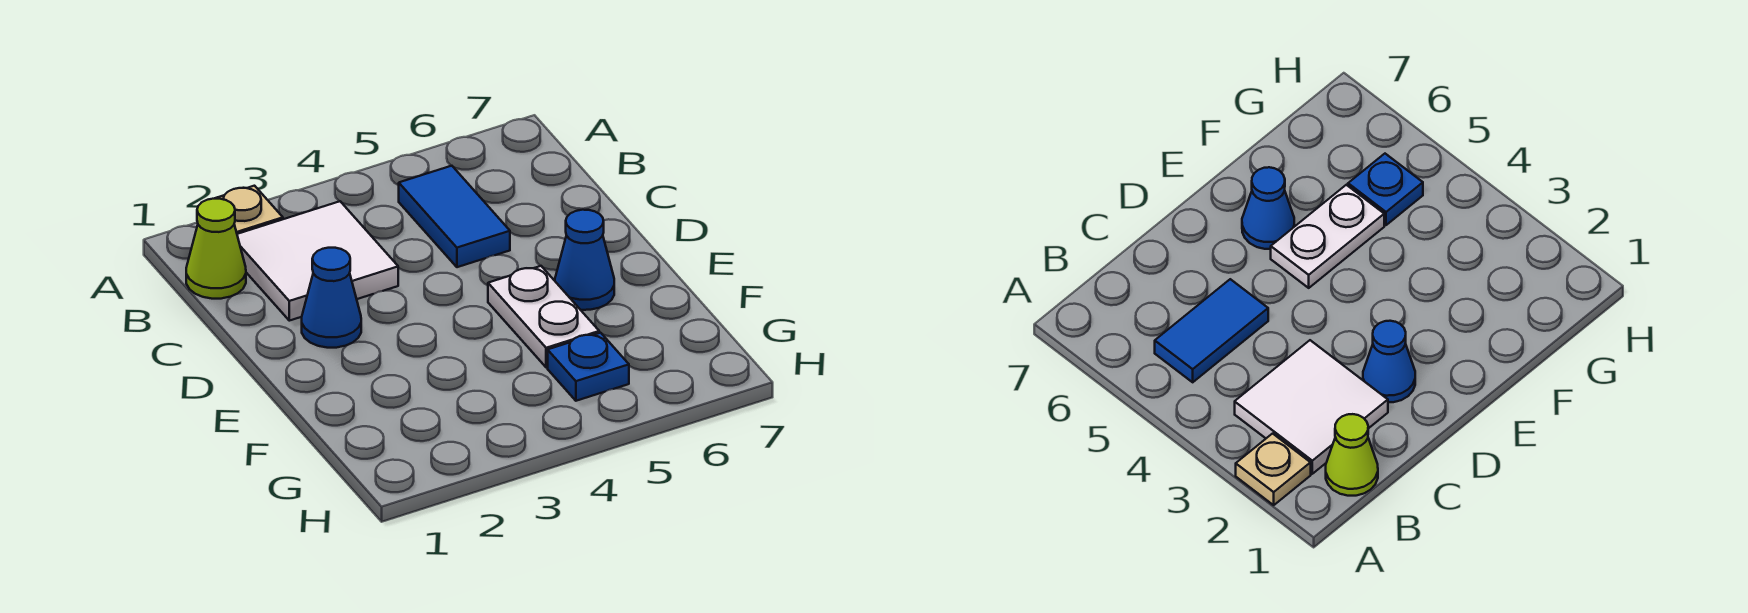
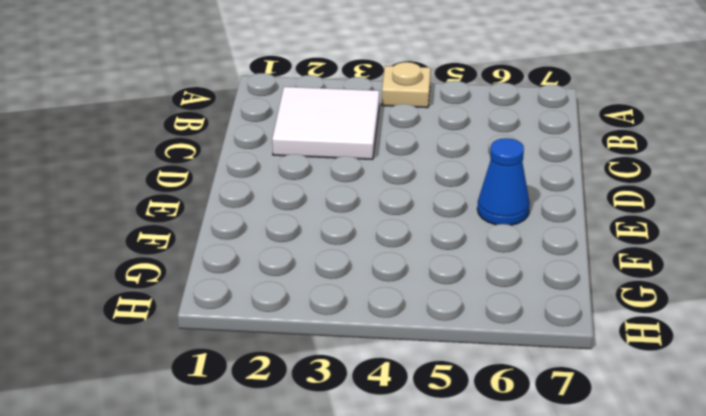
tan plate A4 level 1 -> tan plate A2 level 1
none -> lime cone B1 level 1
none -> blue tile B5:C5 level 1

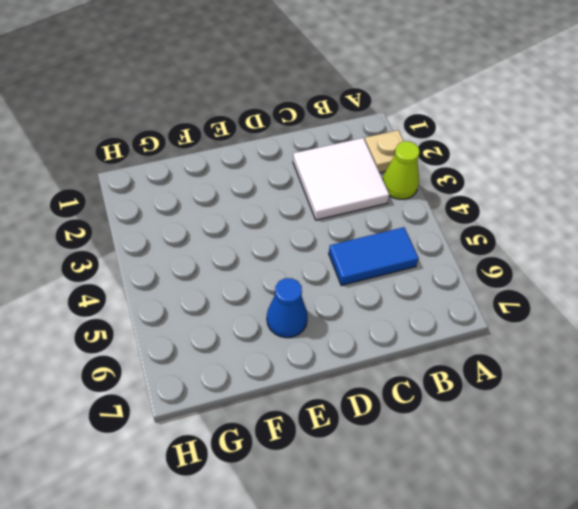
lime cone A3 level 1 -> lime cone B1 level 1
none -> blue cone D2 level 1
none -> white plate E5:F5 level 1

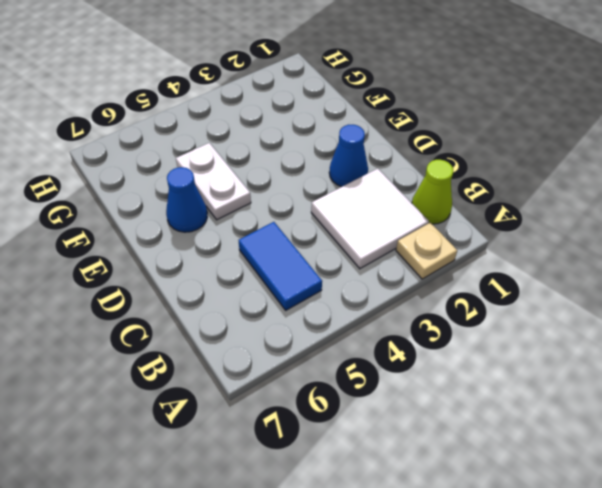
none -> blue plate G5 level 1

